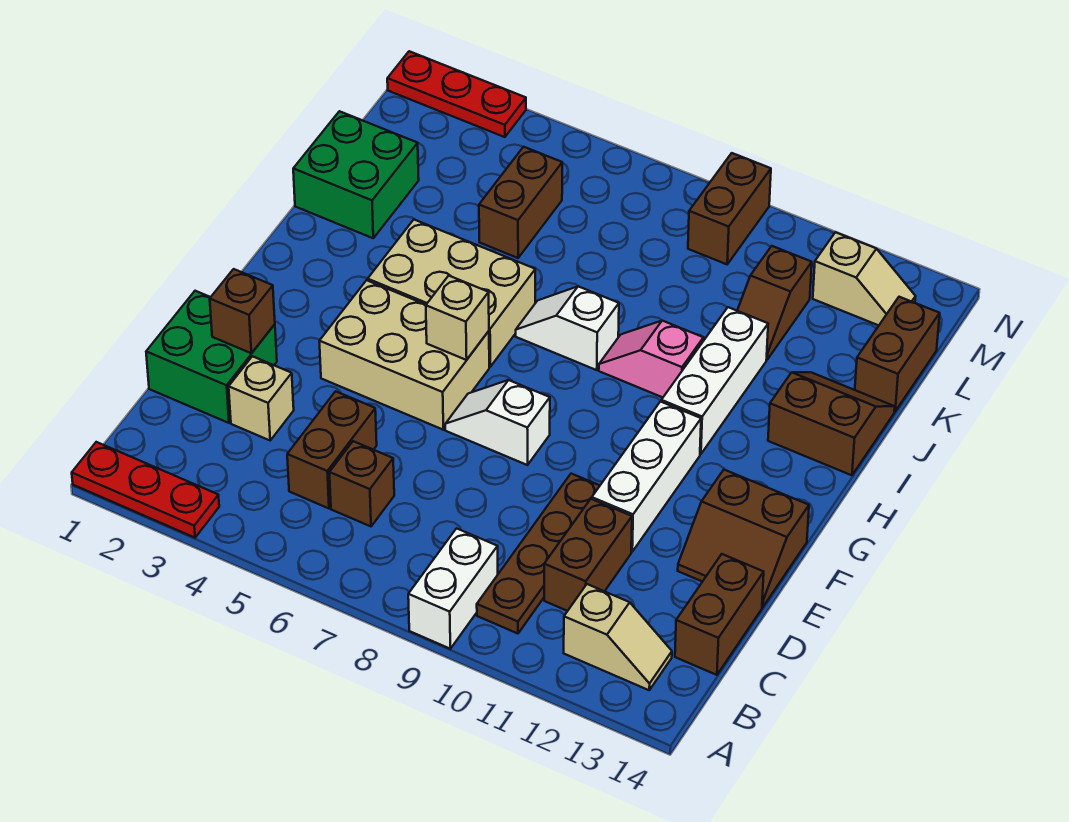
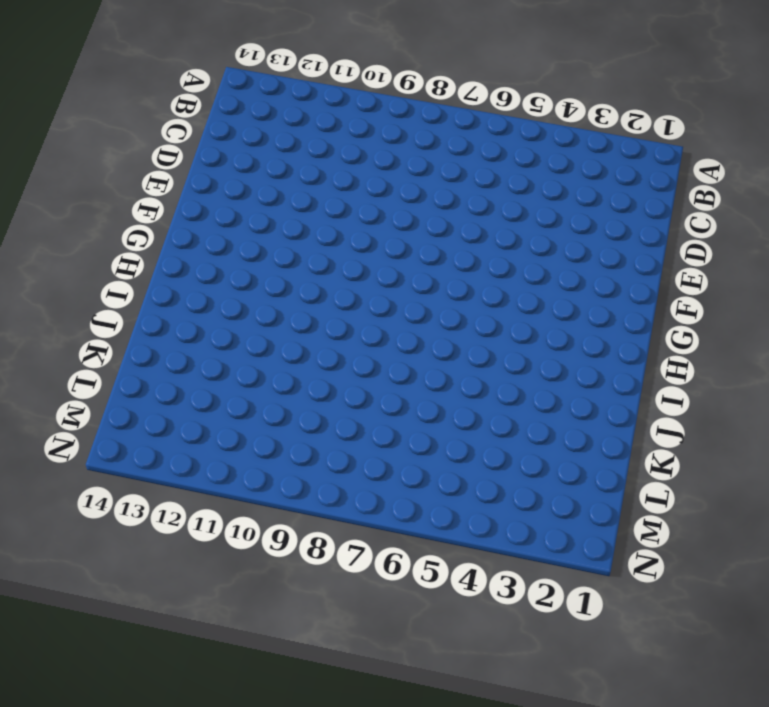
none -> red plate A1:A3 level 1
none -> white brick A9:B9 level 1
none -> brown plate B10:E10 level 1

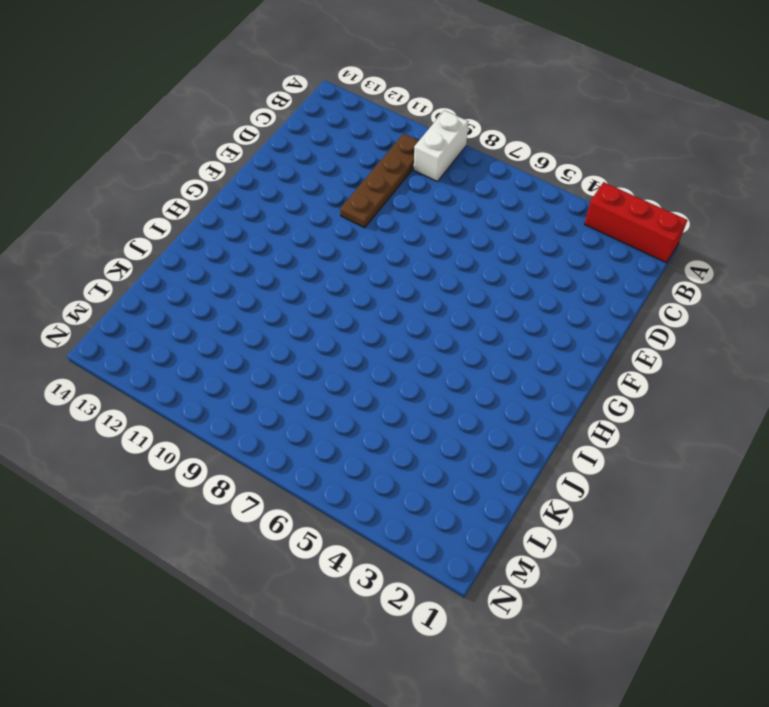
red brick A1:A3 level 1 -> red plate A1:A3 level 1
none -> tan slope B12:B13 level 1 top 12
none -> brown brick C5:D5 level 1
none -> brown brick C6 level 1

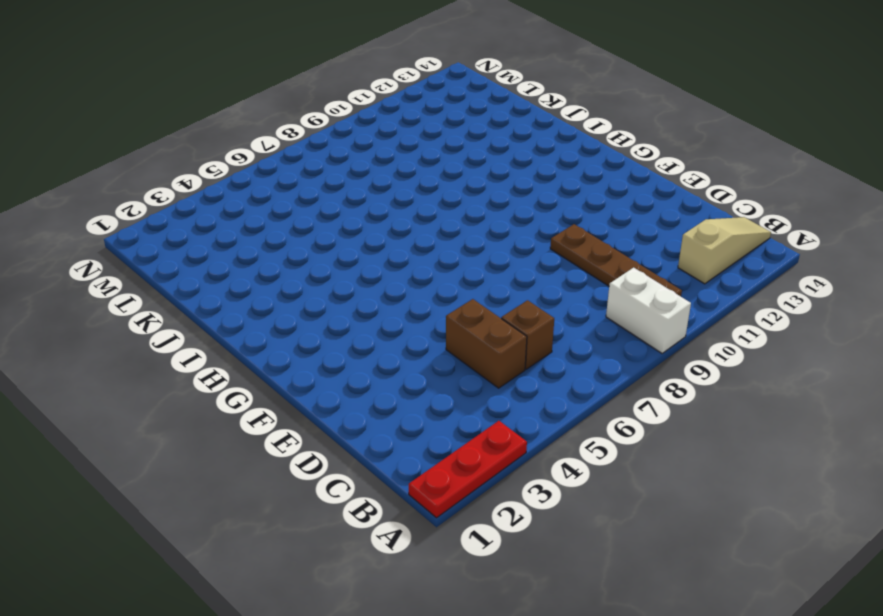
tan slope B12:B14 level 1 top 12 -> tan slope B12:B13 level 1 top 12
none -> brown brick C11:D11 level 1
none -> brown brick C14:D14 level 1
none -> green brick D1:E2 level 1

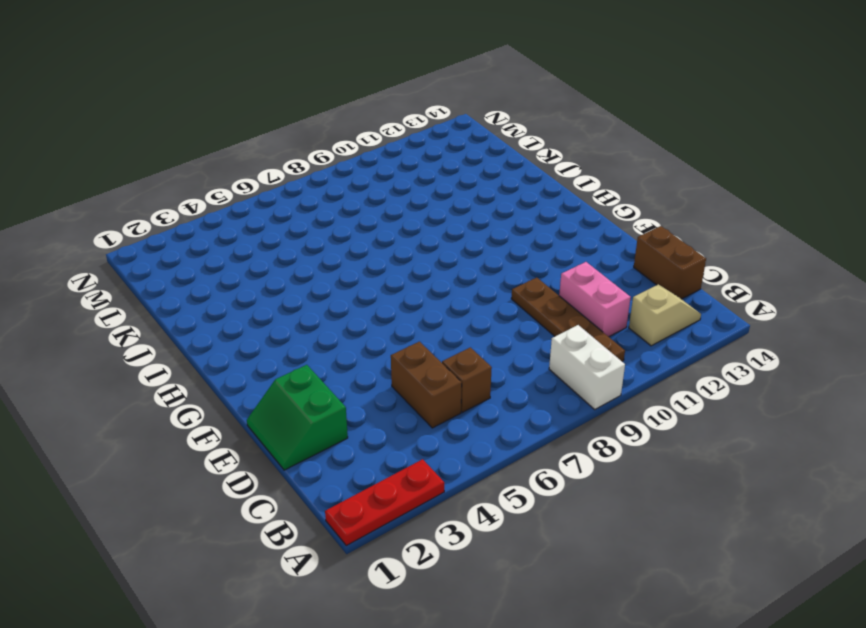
pink brick C11:D11 level 1 -> brown brick C11:D11 level 1
green slope D1:E2 level 1 top 2 -> green brick D1:E2 level 1
none -> tan brick D3 level 1
none -> white brick E11:G11 level 1
none -> brown slope E13:F14 level 1 top F

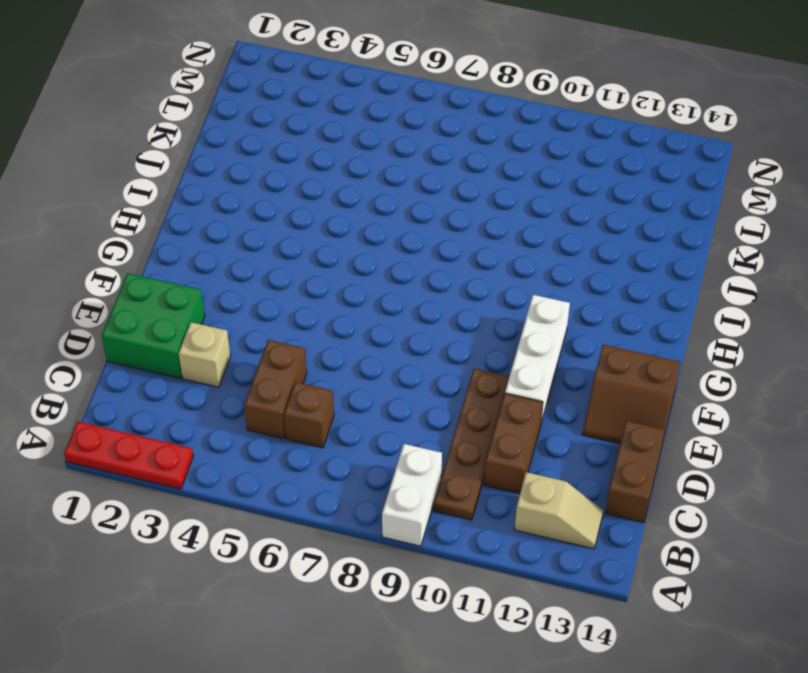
none -> tan brick F4:G6 level 1
none -> white slope F7:F8 level 1 top 8
none -> tan brick H4:I6 level 1

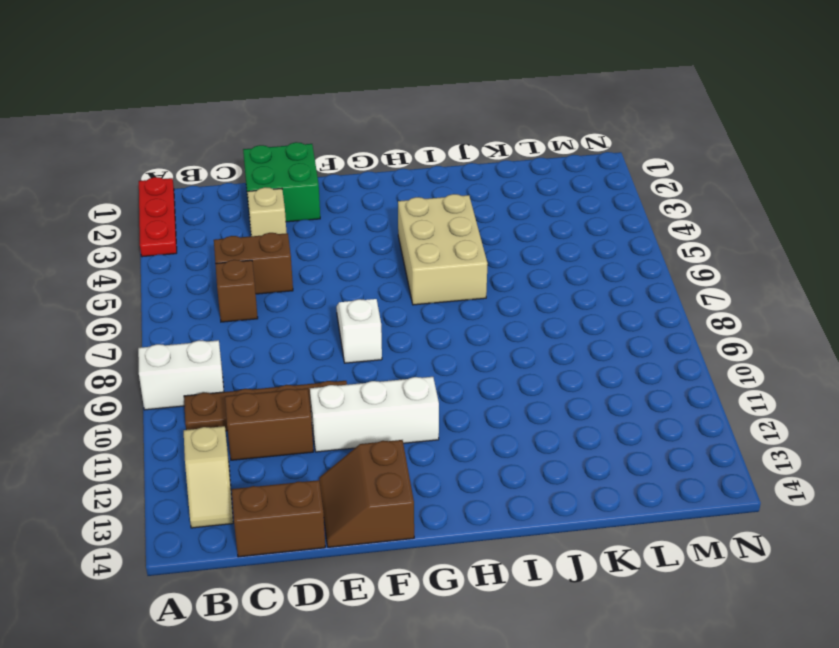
none -> tan brick F4:G6 level 1
none -> white brick H11:J11 level 1
none -> white slope I7:I8 level 1 top 8

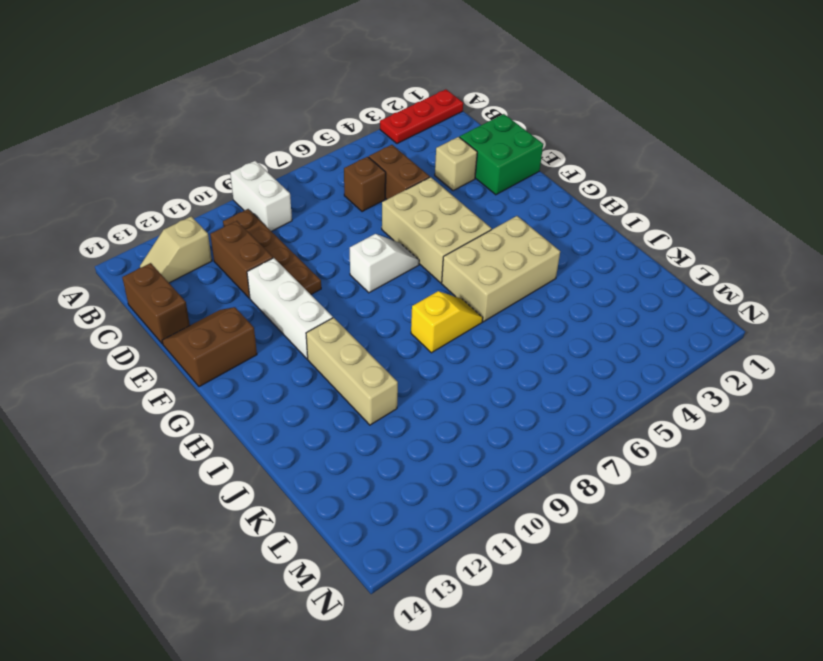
tan brick E5:G6 level 1 -> tan brick F4:G6 level 1
tan brick H11:J11 level 1 -> white brick H11:J11 level 1
yellow slope I7:I8 level 1 top 8 -> white slope I7:I8 level 1 top 8
none -> pink slope I9:I10 level 1 top 10
none -> brown slope I13:J14 level 1 top I
none -> green brick J1:K2 level 1

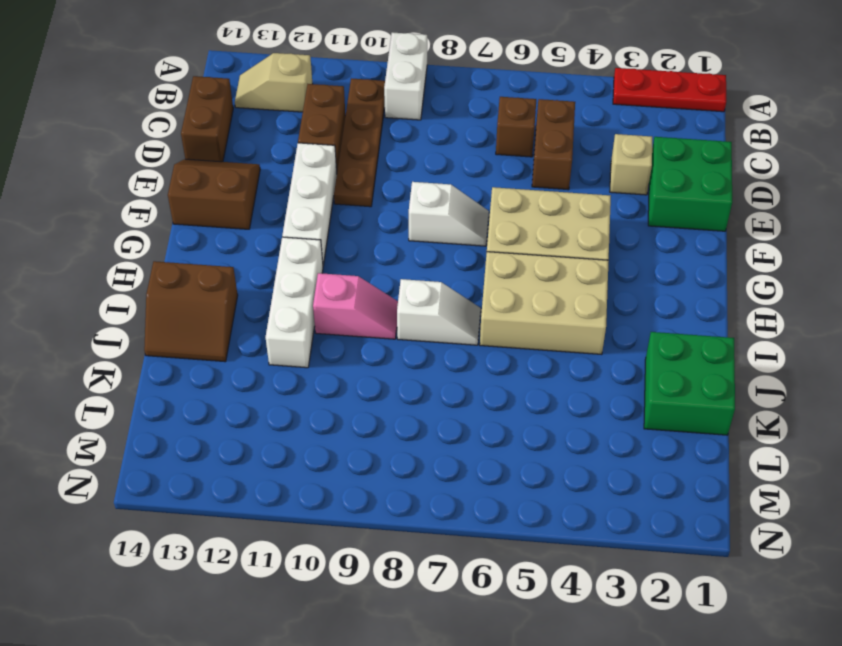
none -> brown brick K5:L5 level 1
none -> brown slope K11:L11 level 1 top L
none -> brown brick K14:L14 level 1

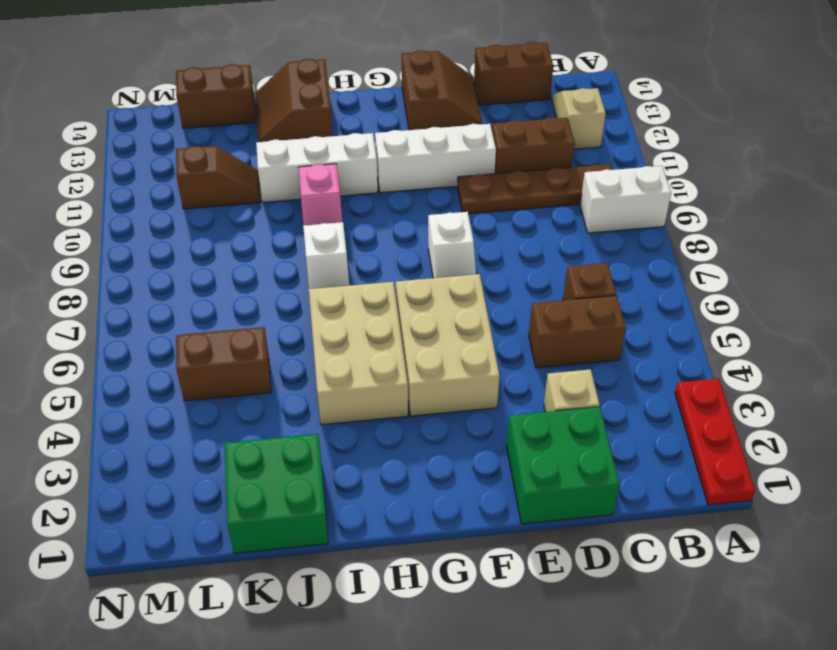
none -> brown brick M9:N9 level 1
none -> tan slope M12:M13 level 1 top 12
none -> red plate N1:N3 level 1

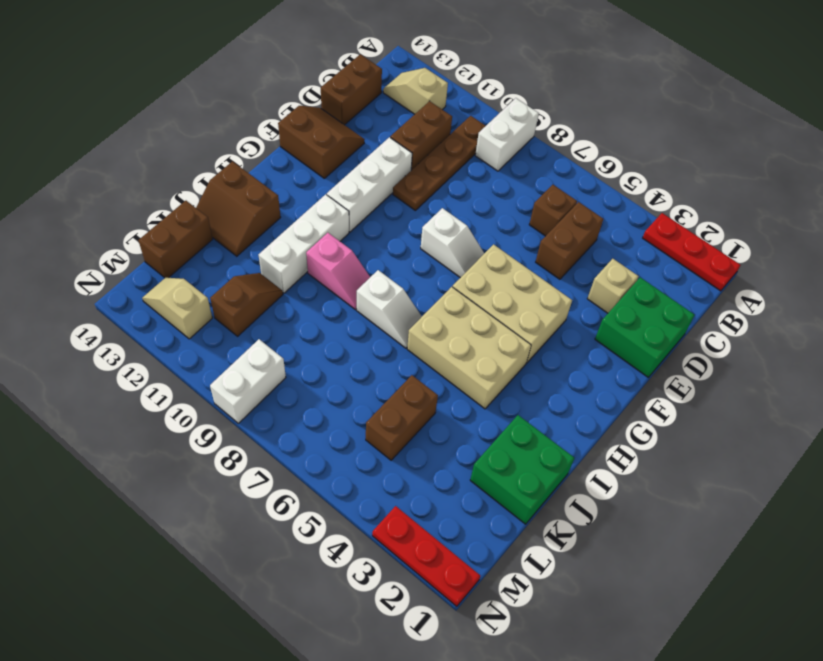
white brick M9:N9 level 1 -> brown brick M9:N9 level 1
none -> brown brick E2 level 2
none -> tan brick G6 level 2

